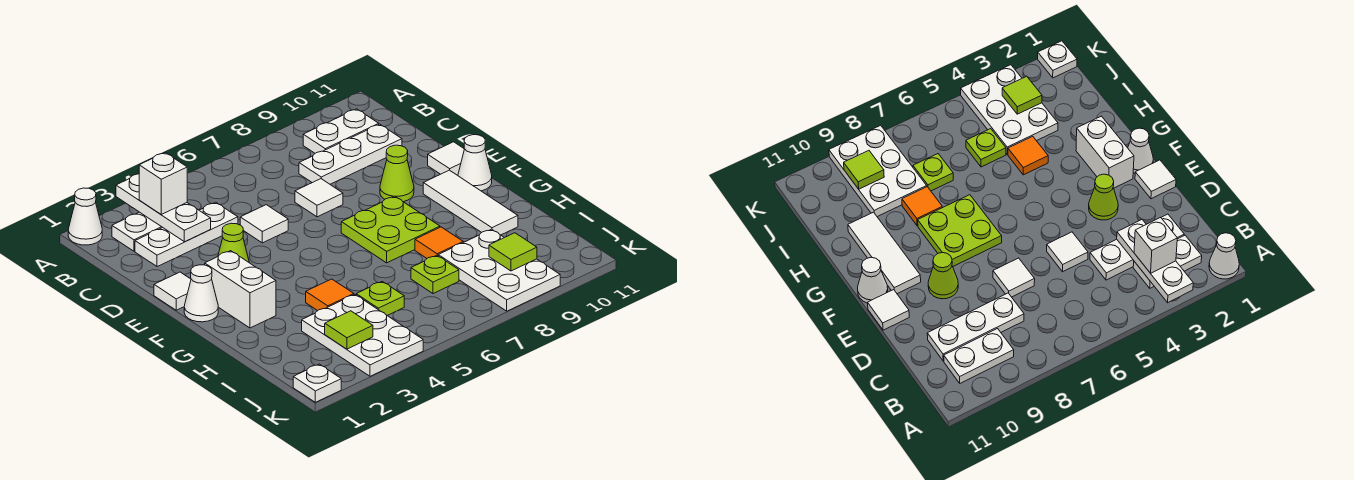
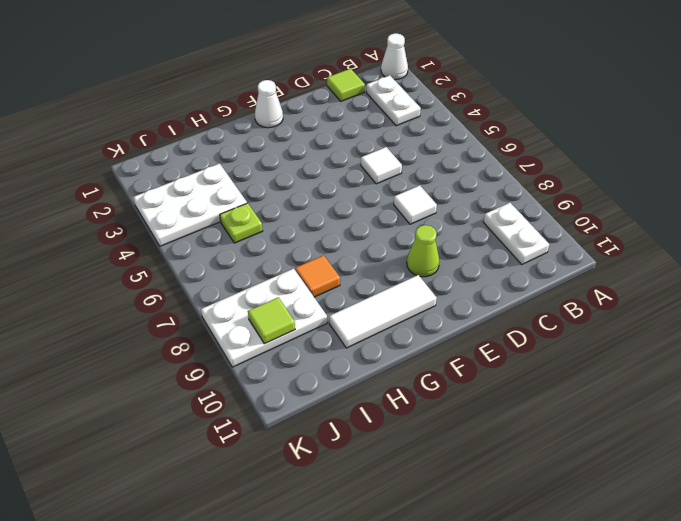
lime tile C1 level 1 -> lime tile J3 level 2
none -> white plate C2:C4 level 1
none -> white plate C8:C10 level 1
none -> white tile E1 level 1

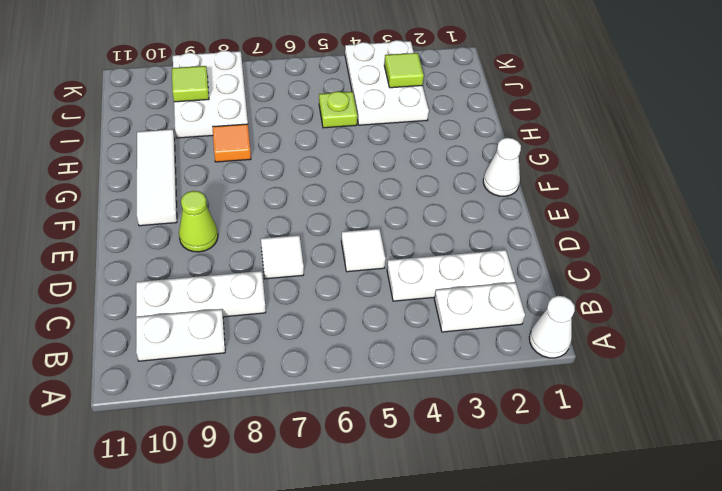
none -> white tile E1 level 1
none -> lime cone E3 level 1
none -> white tile E11 level 1

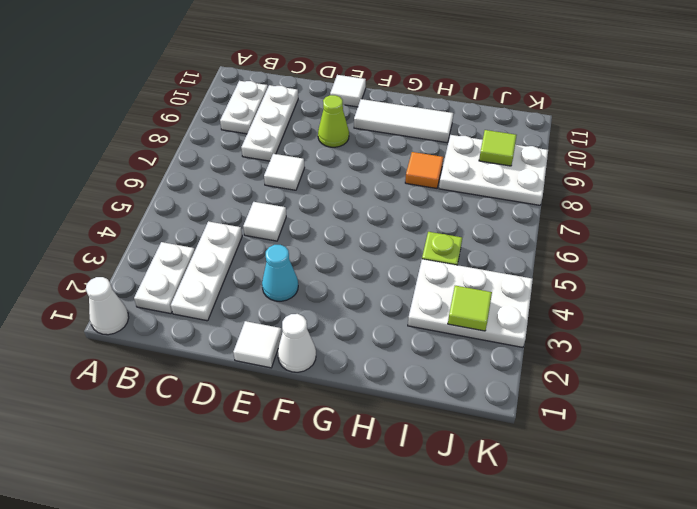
cyan cone E3 level 1 -> lime cone E3 level 1
none -> white brick F2:G2 level 1
none -> lime plate F7:G8 level 1
none -> white cone F11 level 1

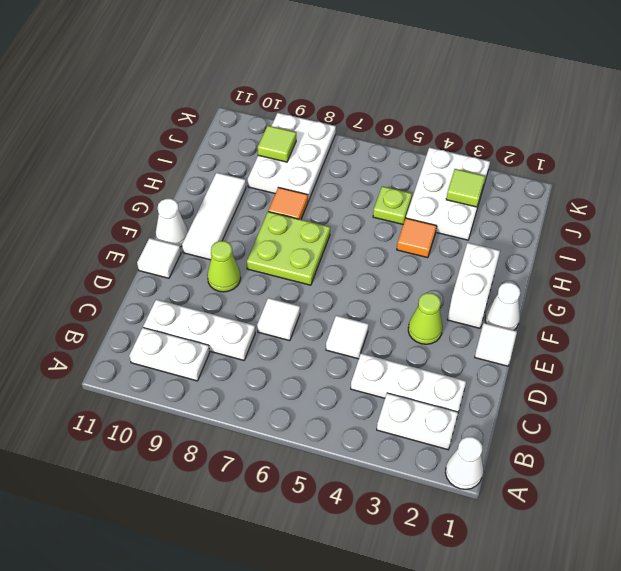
none -> lime plate I7 level 1
none -> white plate K1 level 1
none -> white plate A3:C3 level 2

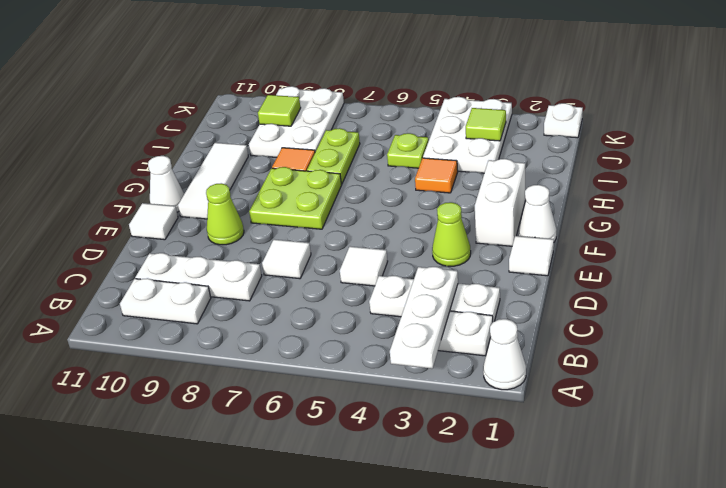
lime plate H7:I7 level 1 -> lime plate I7 level 1
none -> white brick B3 level 3

